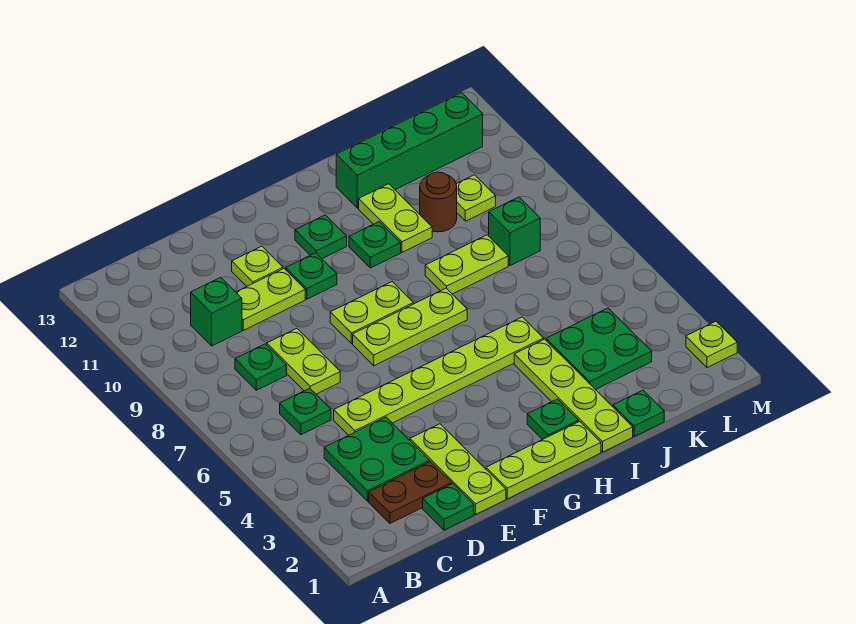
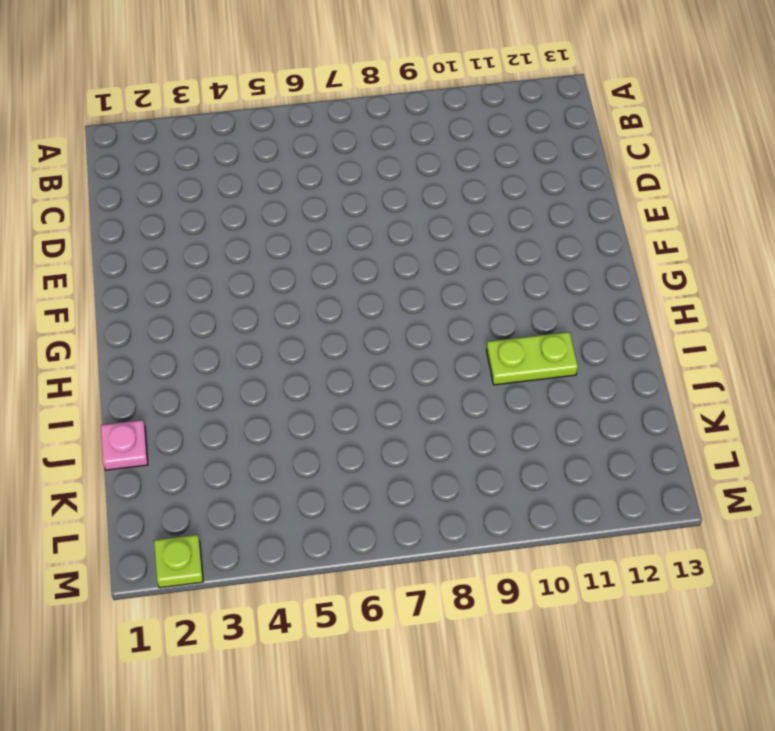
pink plate J1 level 1 -> green plate J1 level 1
none -> brown plate C2:D2 level 1
none -> green plate C3:D4 level 1
none -> green plate C6 level 1

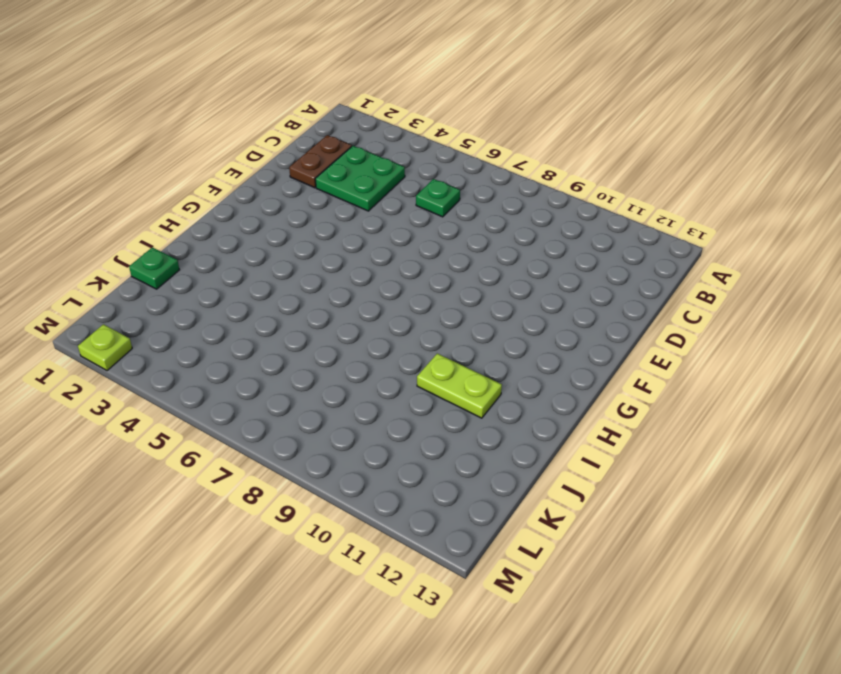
none -> green plate C8 level 1
none -> green brick C10 level 1
none -> green plate D1 level 1

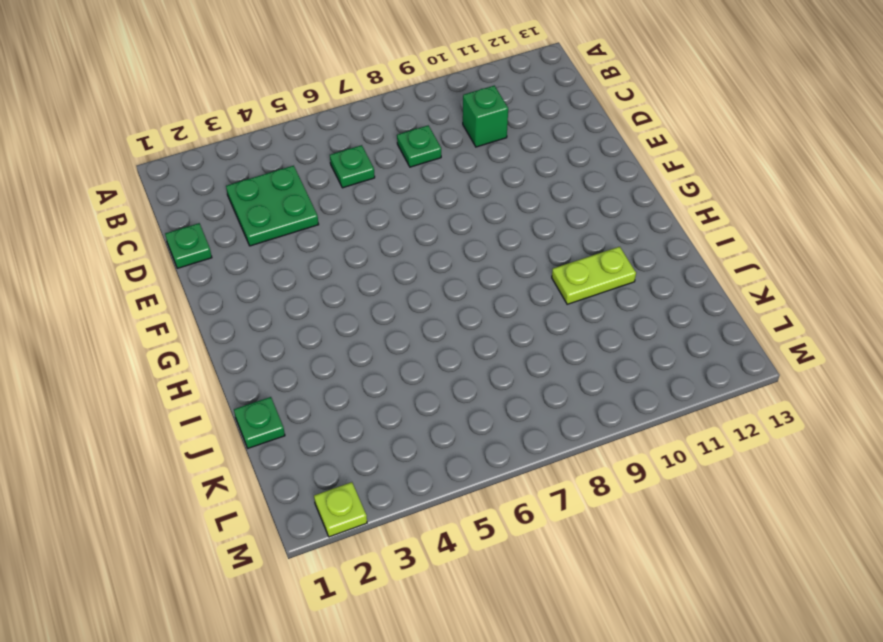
none -> brown plate C2:D2 level 1
none -> lime plate D5:I5 level 1
none -> lime plate D7:D8 level 1

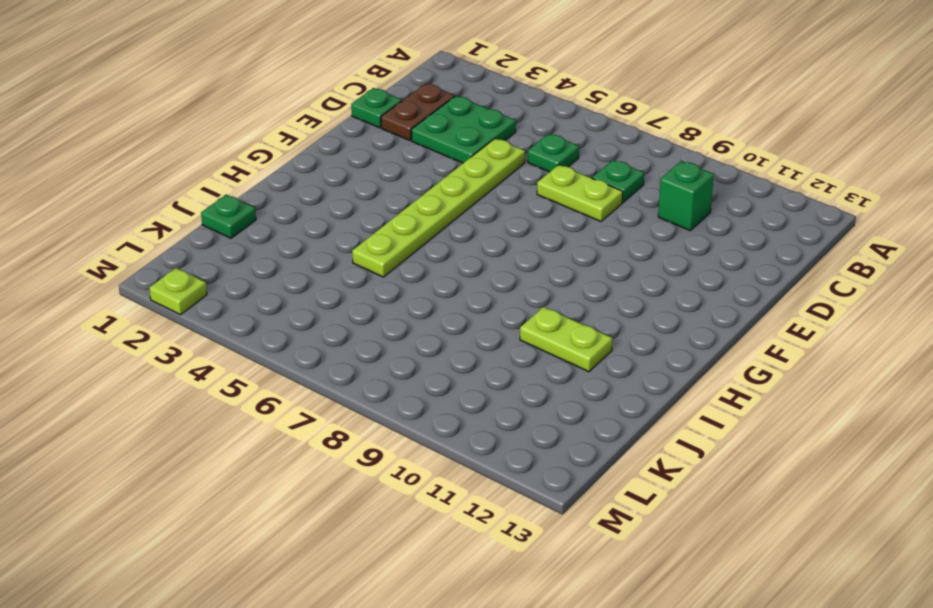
none -> lime plate D10:E10 level 1
none -> lime plate E1:E3 level 1
none -> lime plate E11 level 1

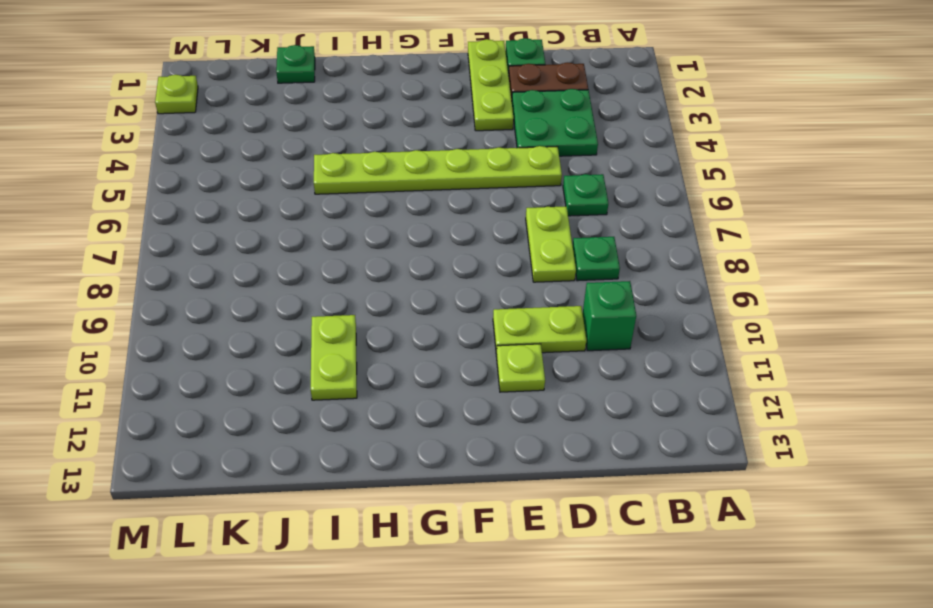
none -> lime plate F1:H1 level 1
none -> lime plate F7:H7 level 1
none -> lime plate F8:G8 level 1

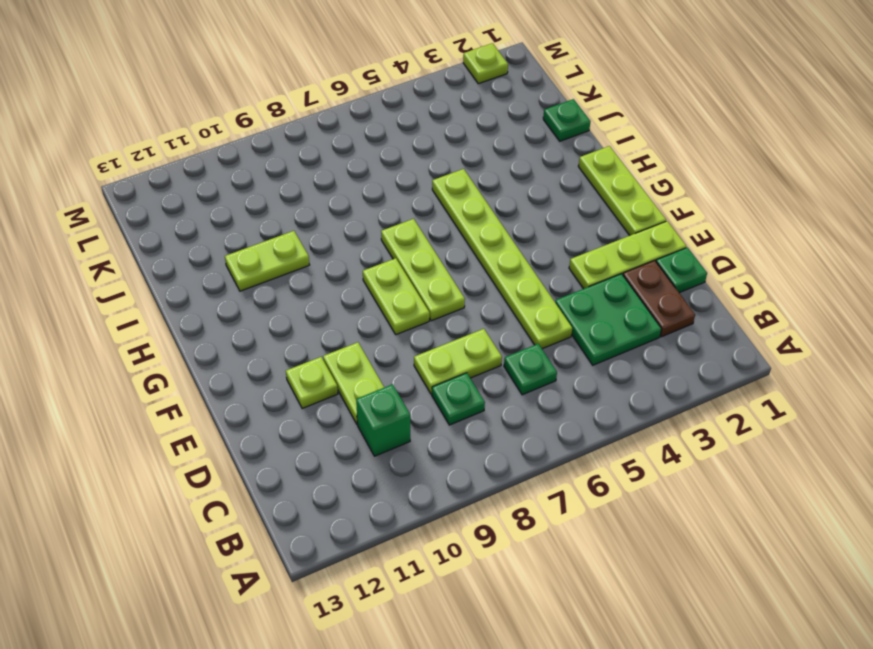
none -> green plate F10 level 1
none -> green plate G11 level 1
none -> green plate H2 level 1

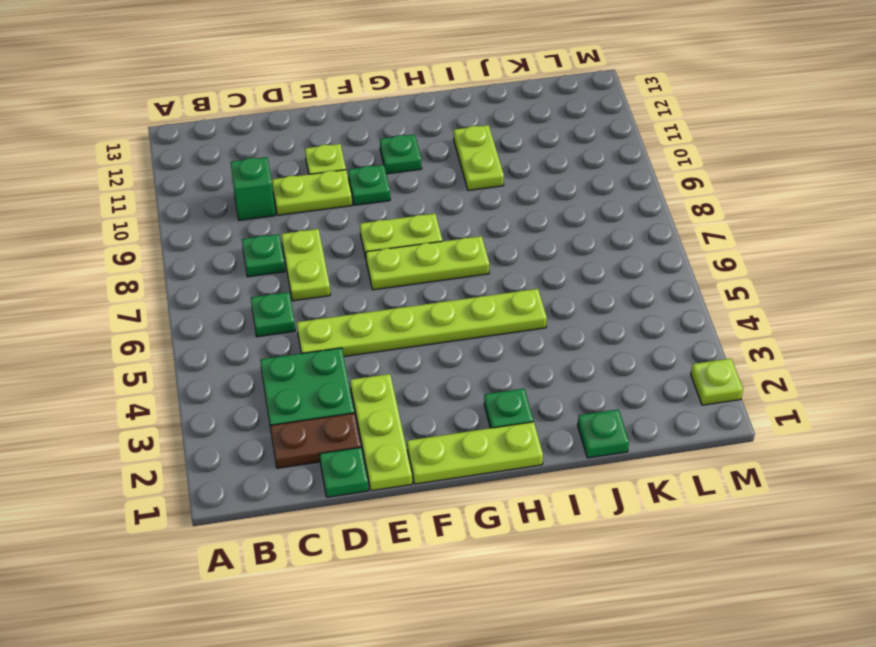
none -> green plate H10 level 1
none -> lime plate I1:I4 level 1
none -> lime plate I8:J8 level 1

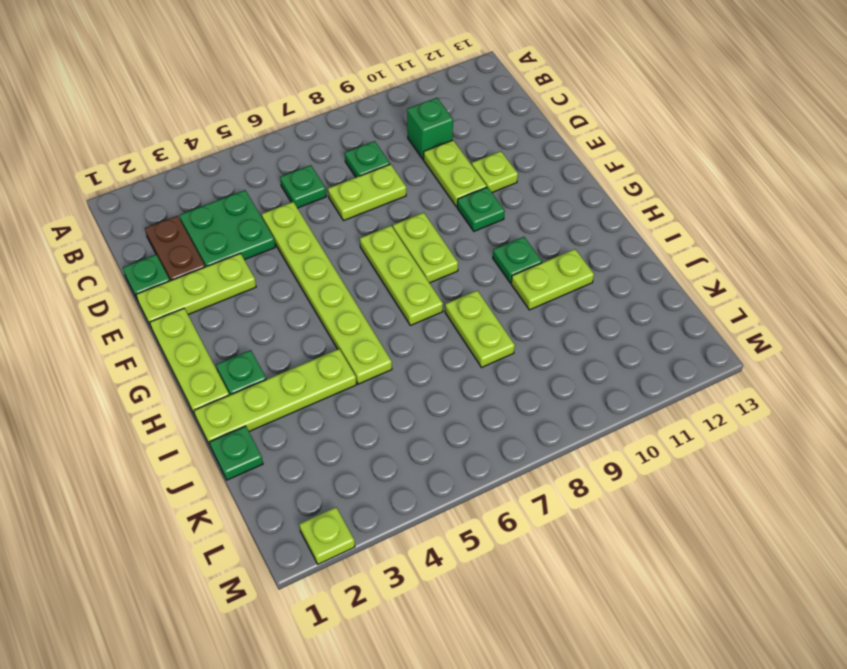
none -> green plate G11 level 1
none -> green brick I12:L12 level 1
none -> green plate J3:K4 level 1

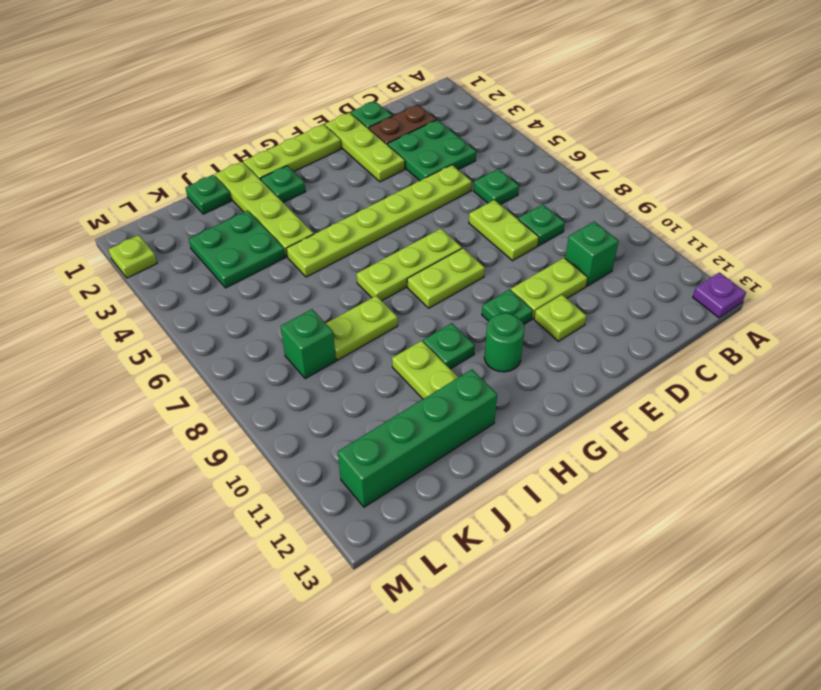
purple plate A13 level 1 -> none
green round brick G11 level 1 -> green plate G11 level 1
none -> brown round brick J10 level 1
none -> lime plate K10 level 1

